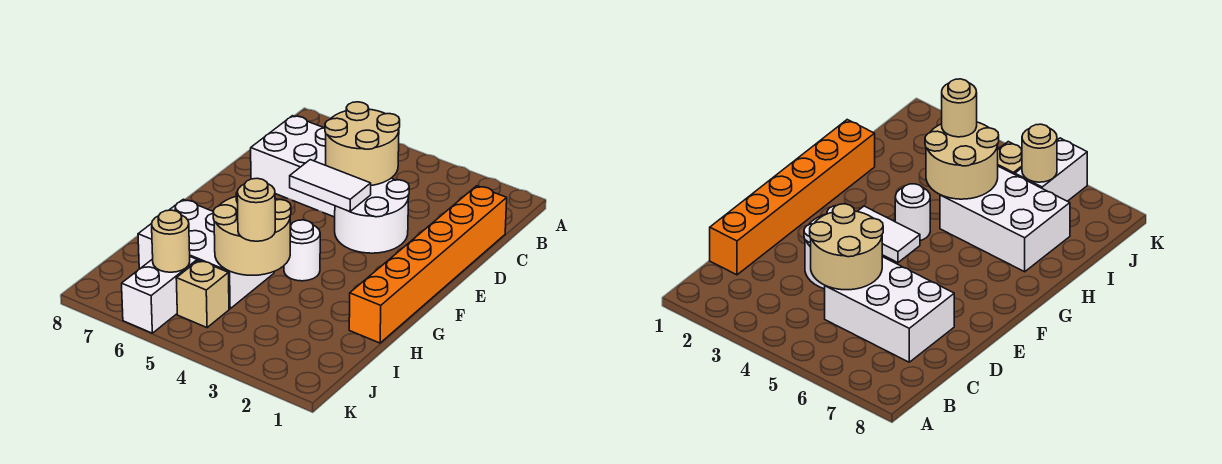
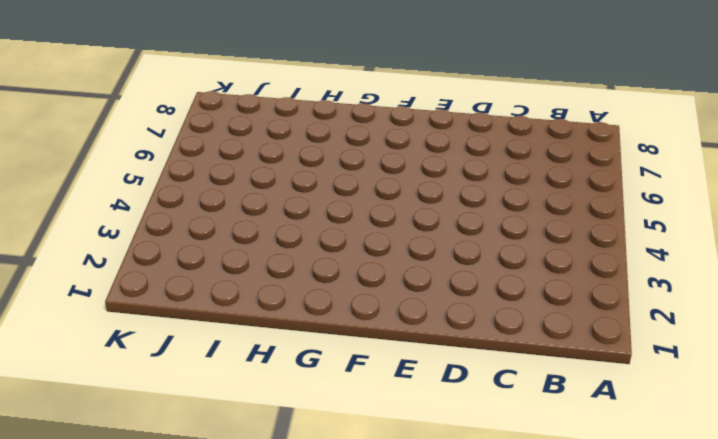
none -> orange brick C1:H1 level 1
none -> white brick C5:D7 level 1
none -> white round brick D3:E4 level 1

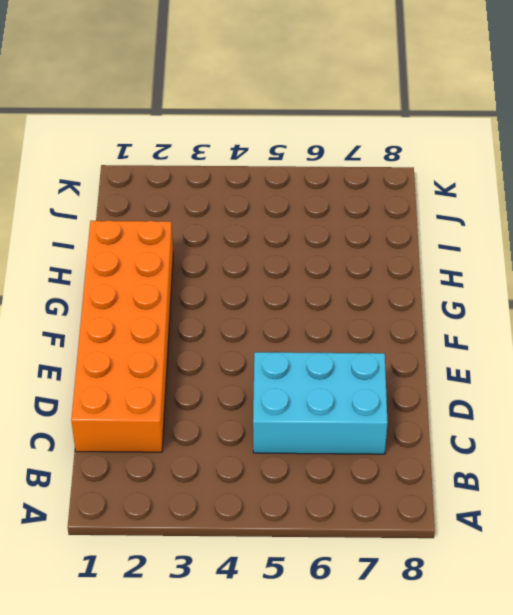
orange brick C1:H2 level 1 -> orange brick C1:H1 level 1
cyan brick C5:D7 level 1 -> white brick C5:D7 level 1
none -> white round brick D3:E4 level 1
none -> white round brick G4 level 1
none -> white brick H5:I7 level 1

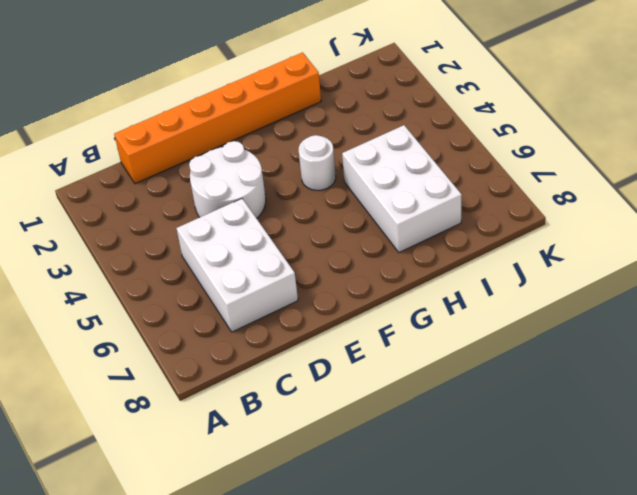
none -> tan brick J5 level 1
none -> white brick J6:K6 level 1
none -> tan round brick C4:D5 level 2

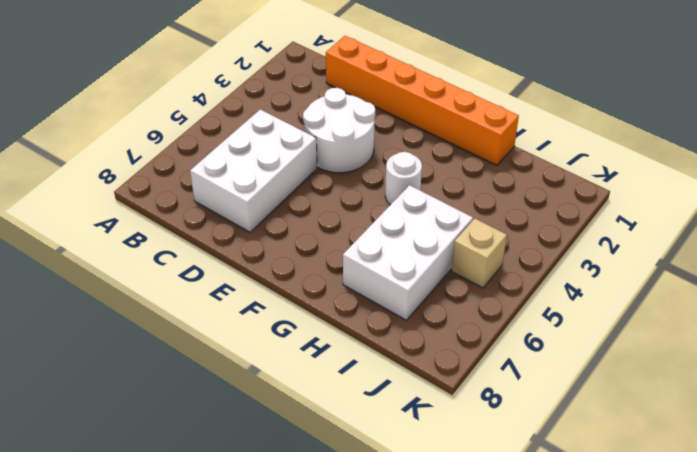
none -> white brick J6:K6 level 1
none -> tan round brick C4:D5 level 2
none -> white tile E4:E5 level 2

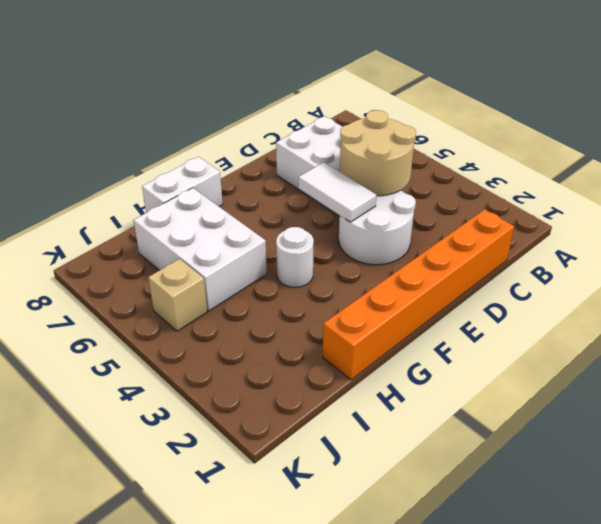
white brick G8:H8 level 1 -> white brick J6:K6 level 1
none -> tan round brick H4:I5 level 2
none -> tan round brick J6 level 2
none -> tan round brick I4 level 3

